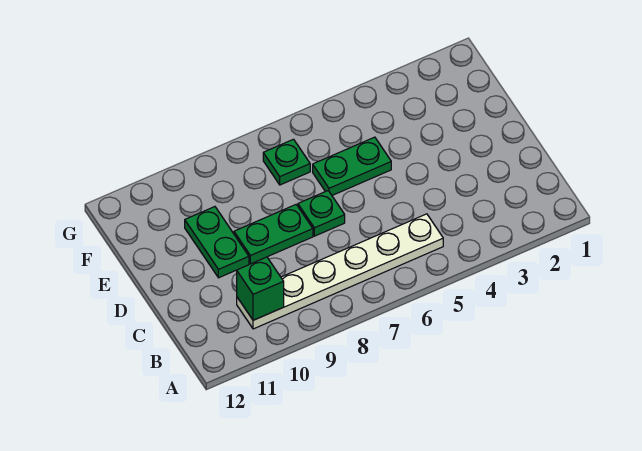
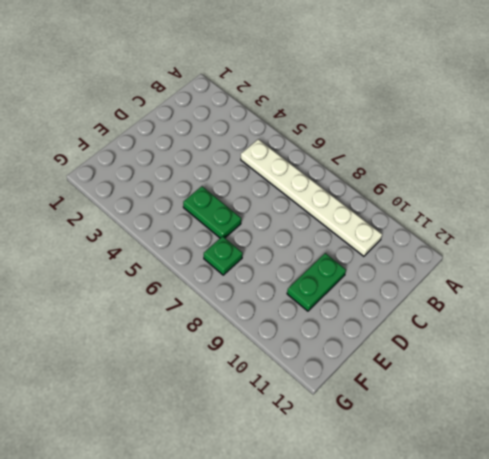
none -> green plate D7 level 1
none -> green plate D8:D9 level 1

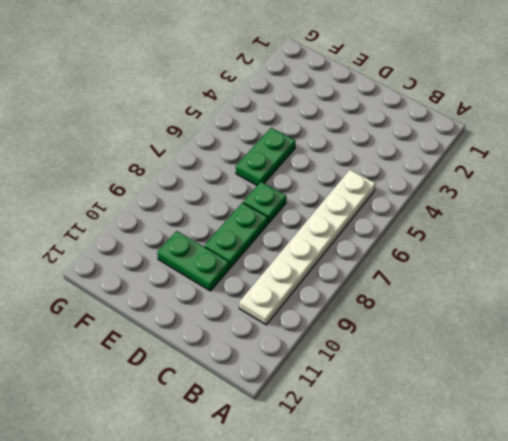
none -> green plate F7 level 1
none -> green brick B10 level 2

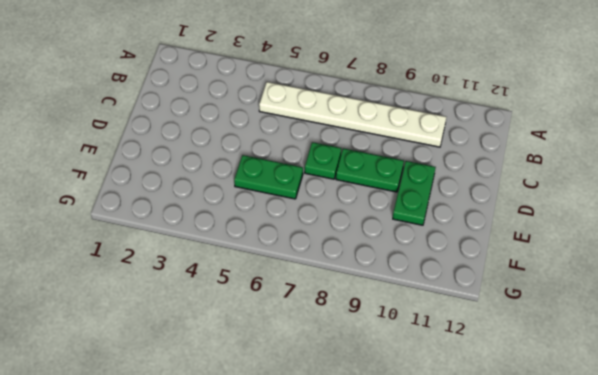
none -> green plate F7 level 1
none -> green brick B10 level 2

